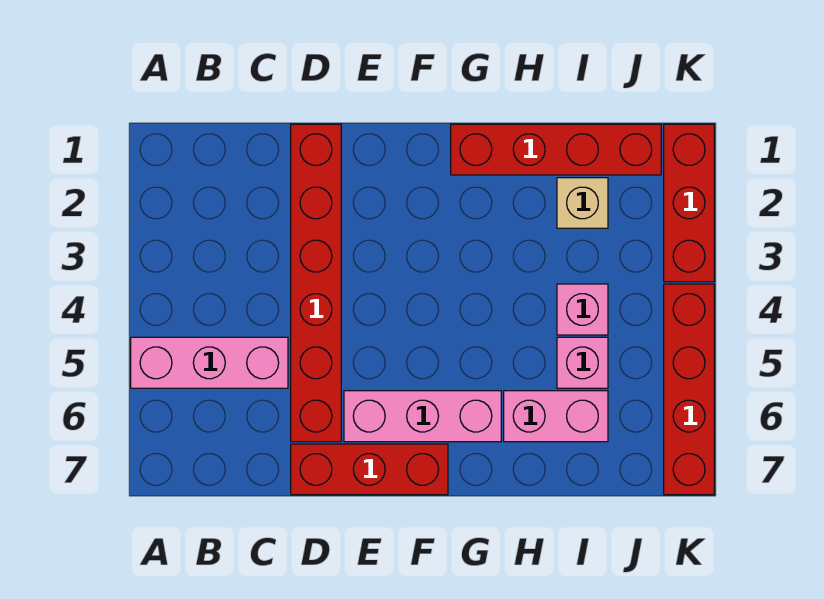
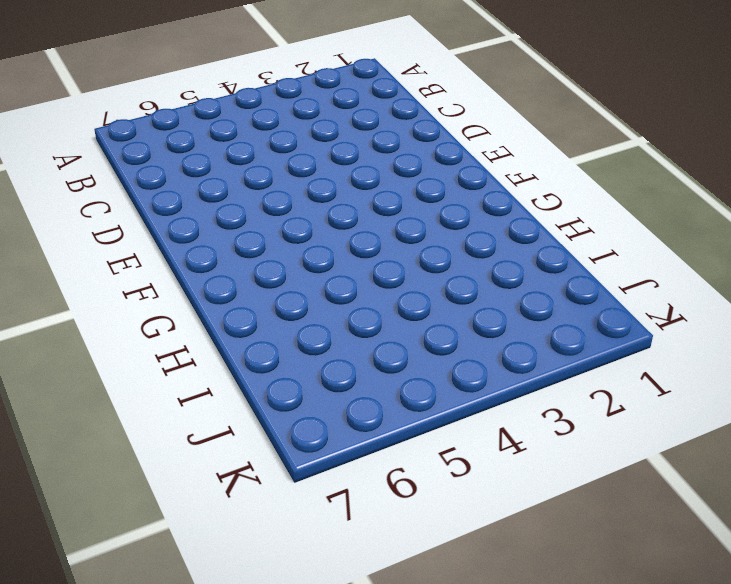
none -> pink brick A5:C5 level 1
none -> red brick D1:D6 level 1

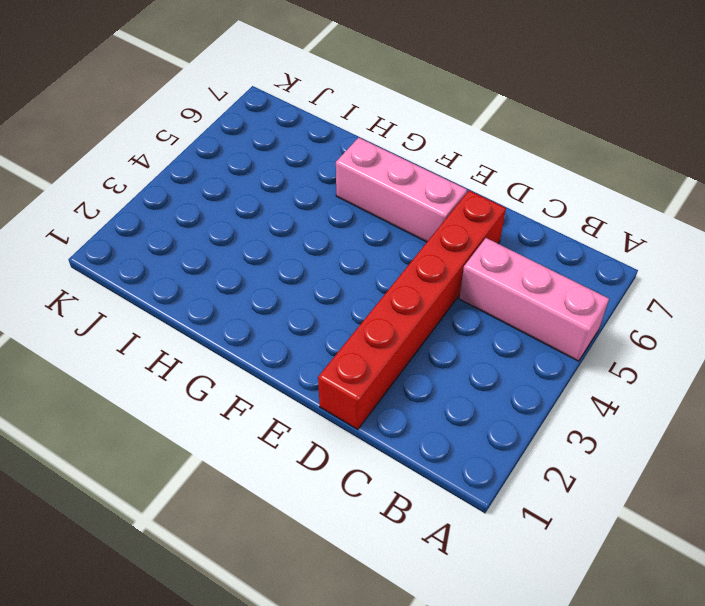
none -> red brick D7:F7 level 1
none -> red brick G1:J1 level 1

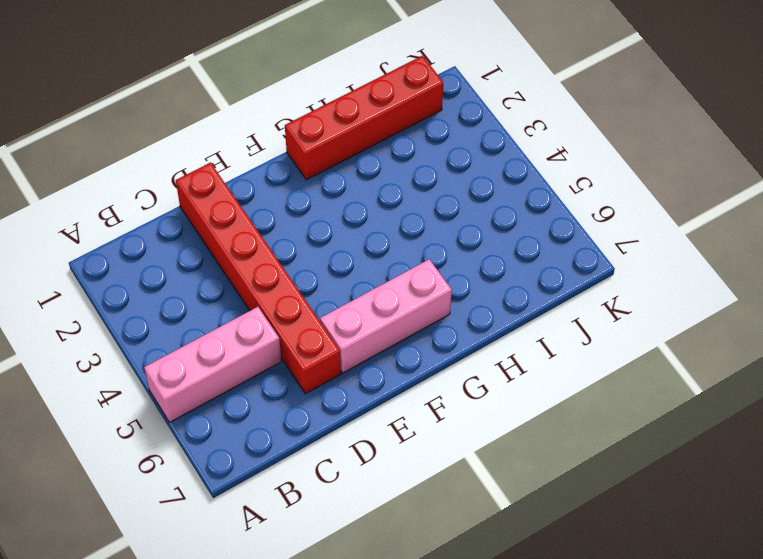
none -> red brick D7:F7 level 1
none -> pink brick H6:I6 level 1

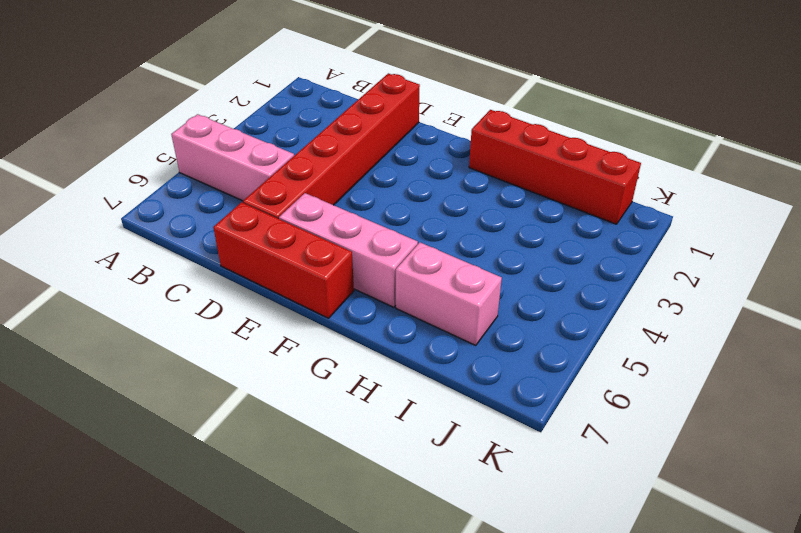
none -> tan brick I2 level 1
none -> pink brick I4 level 1

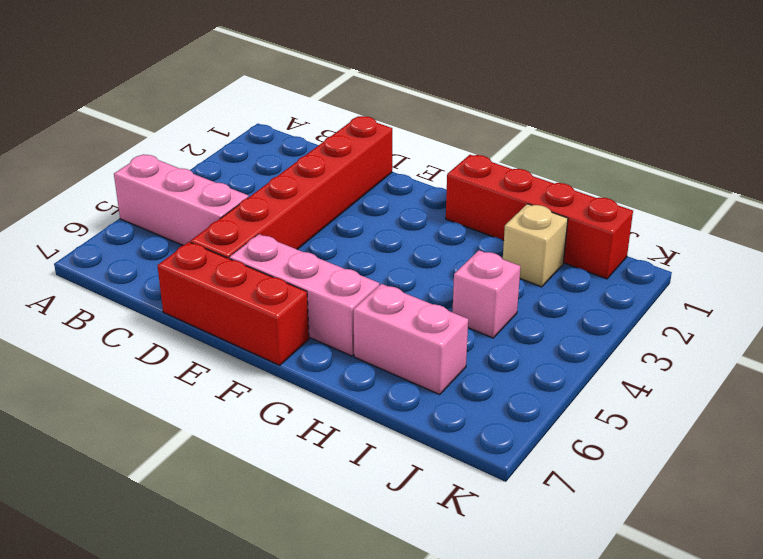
none -> pink brick I5 level 1
none -> red brick K1:K3 level 1

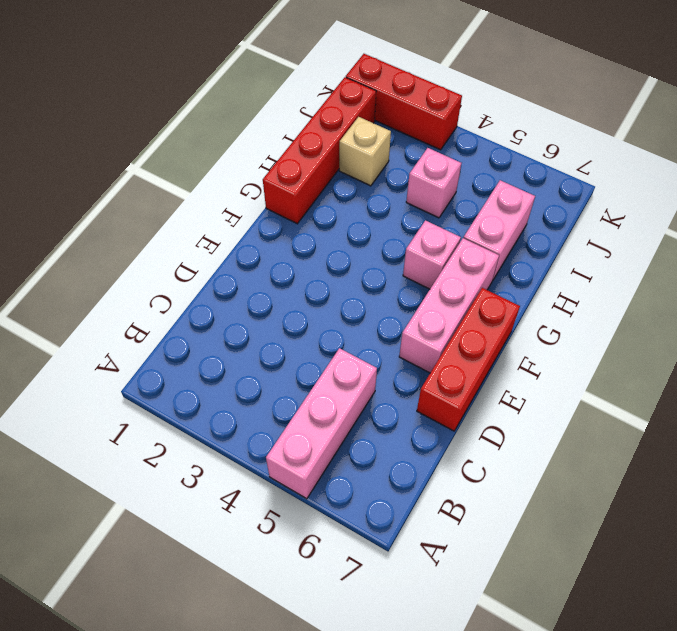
pink brick G5 level 1 -> pink brick I5 level 1
none -> red brick D1:D6 level 1
none -> red brick K4:K7 level 1

